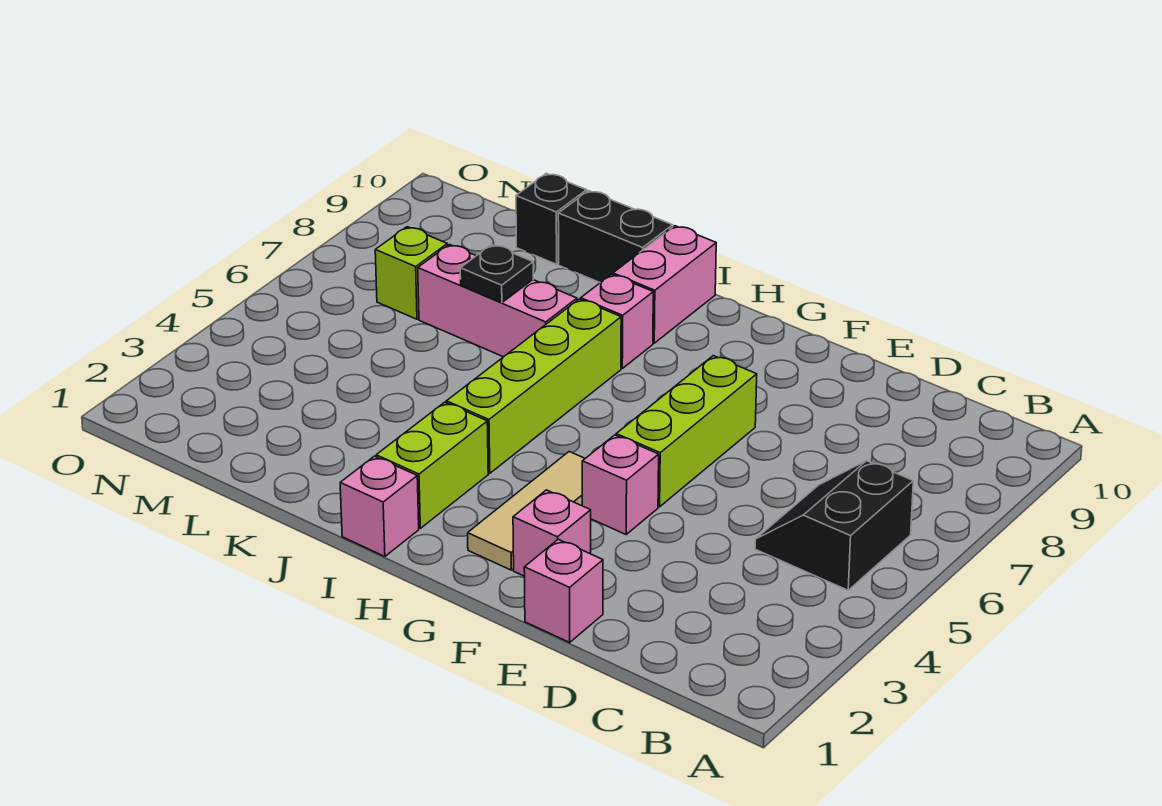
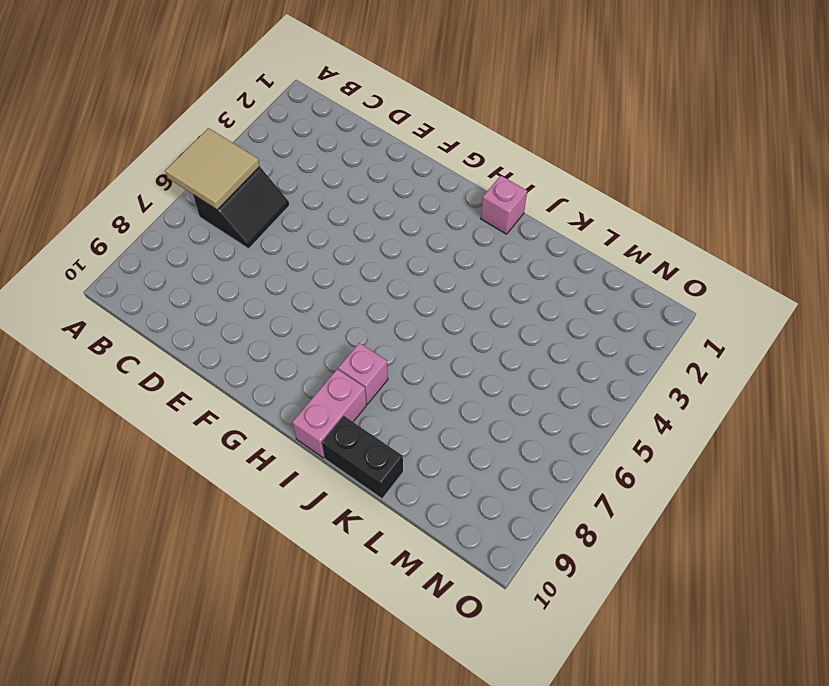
tan tile A5:B6 level 2 -> none
none -> pink brick E1 level 1
none -> pink brick F2 level 1
none -> pink brick F4 level 1

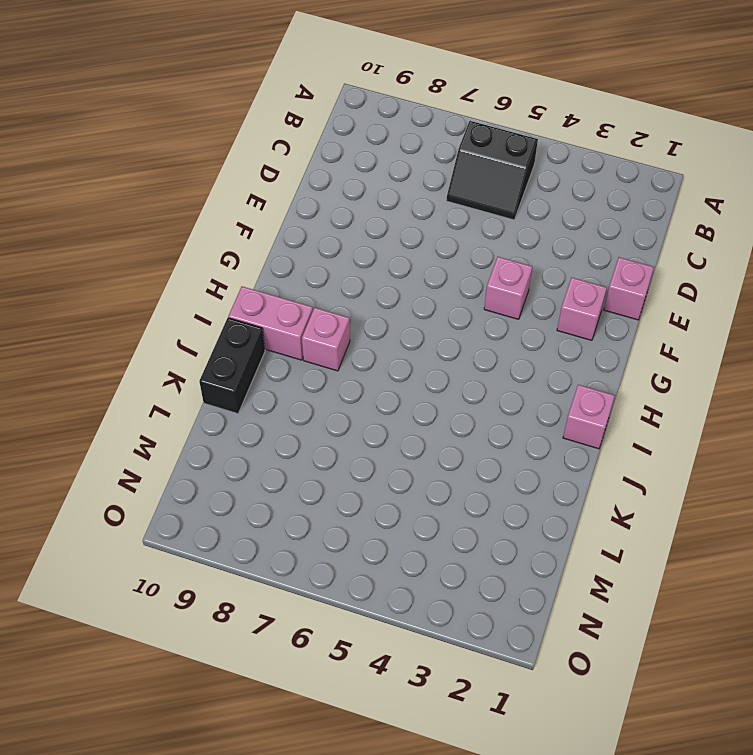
none -> lime brick F5:F7 level 1
none -> tan tile G2:G4 level 1
none -> lime brick I2:I3 level 1

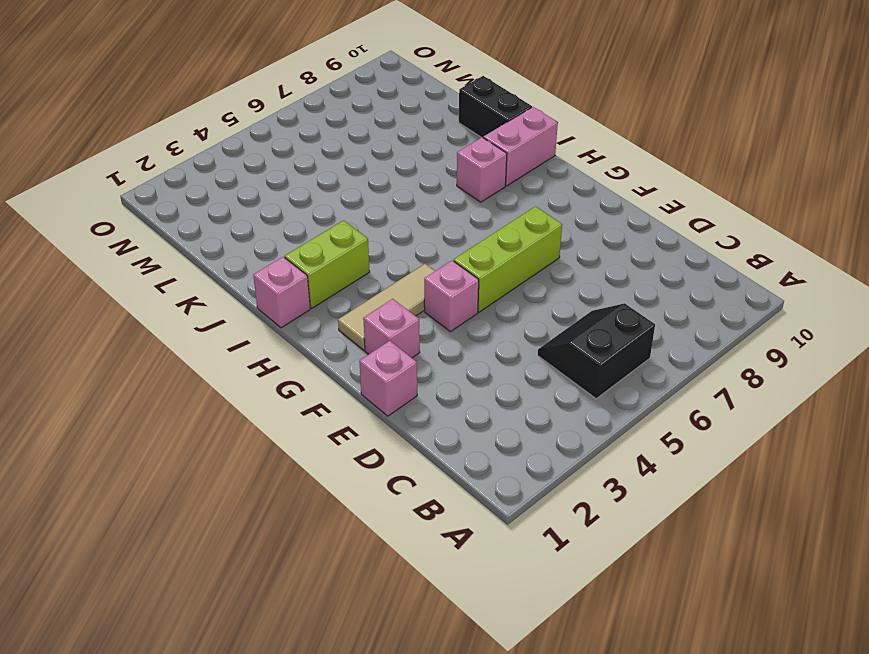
none -> lime brick I4:I7 level 1
none -> pink brick J7:L7 level 1
none -> black brick L10 level 1

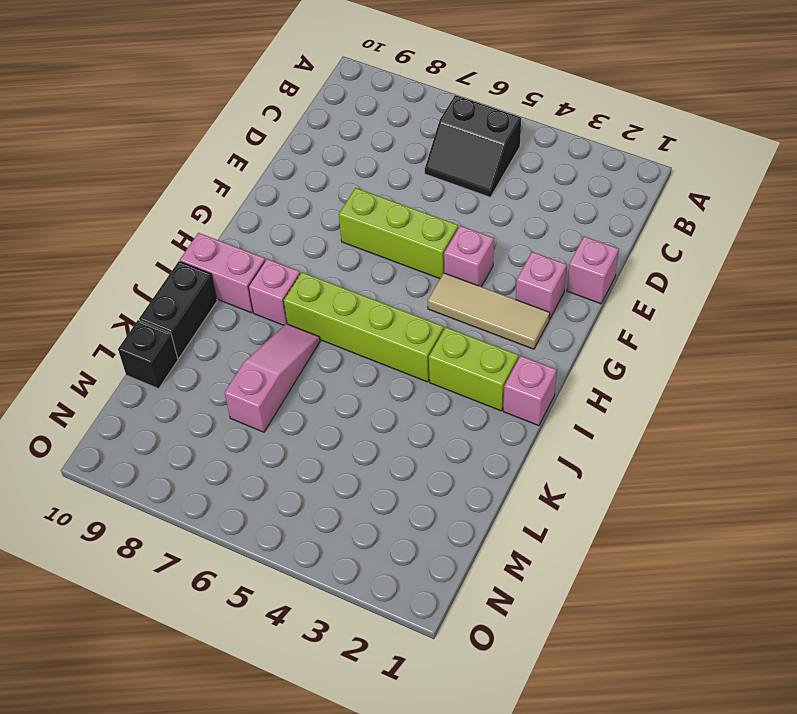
pink slope J7:L7 level 1 top L -> pink brick J7:L7 level 1
none -> lime brick M7 level 1
none -> black plate K7 level 2

